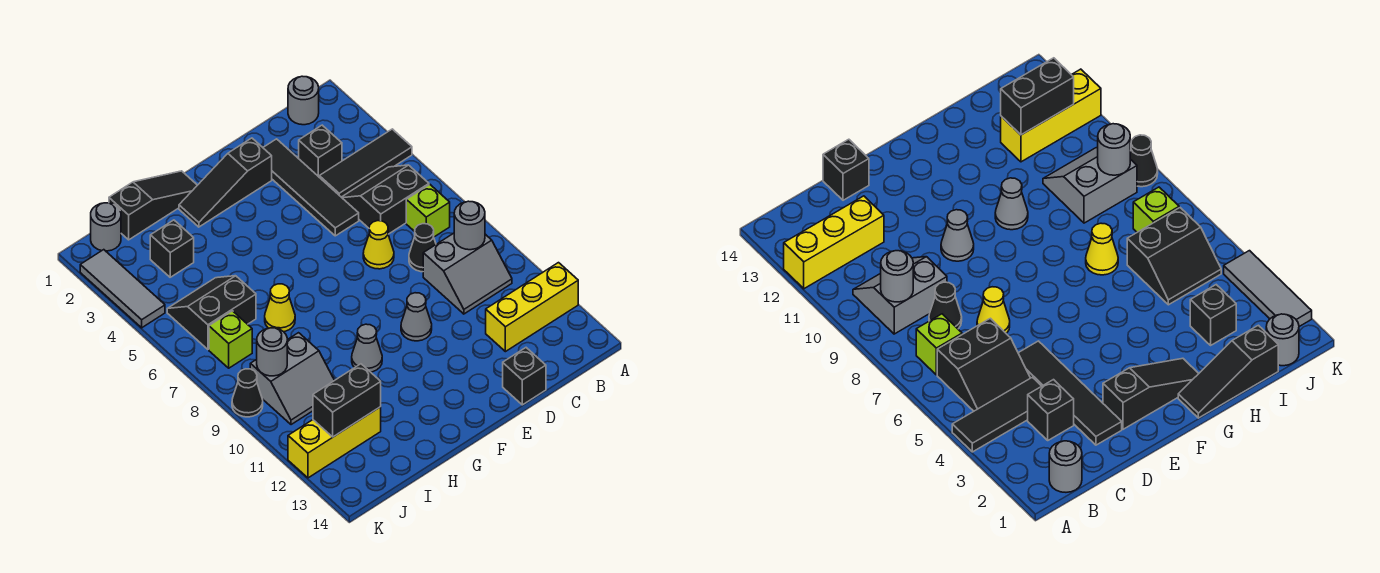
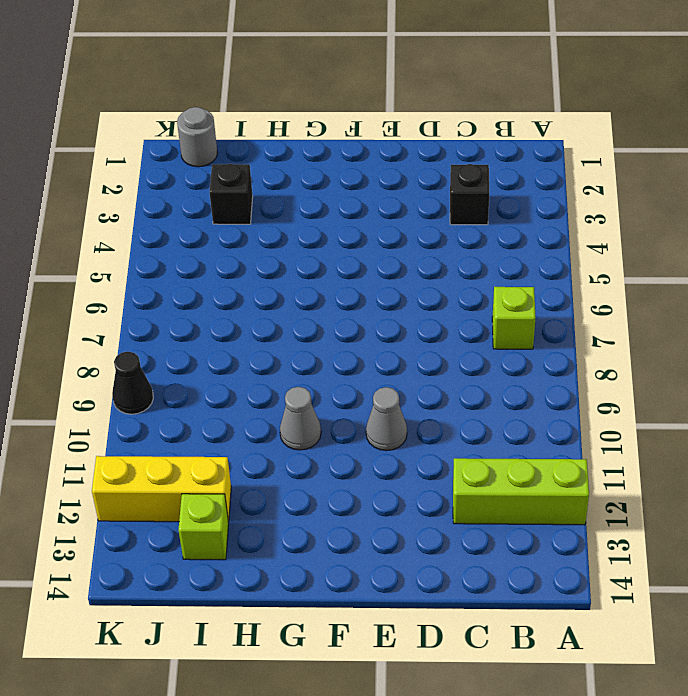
lime brick A12:C12 level 1 -> yellow brick A12:C12 level 1
lime brick I13 level 1 -> lime brick J7 level 1
none -> black tile A4:C4 level 1
none -> grey round brick B1 level 1
none -> black slope B5:C6 level 1 top 6

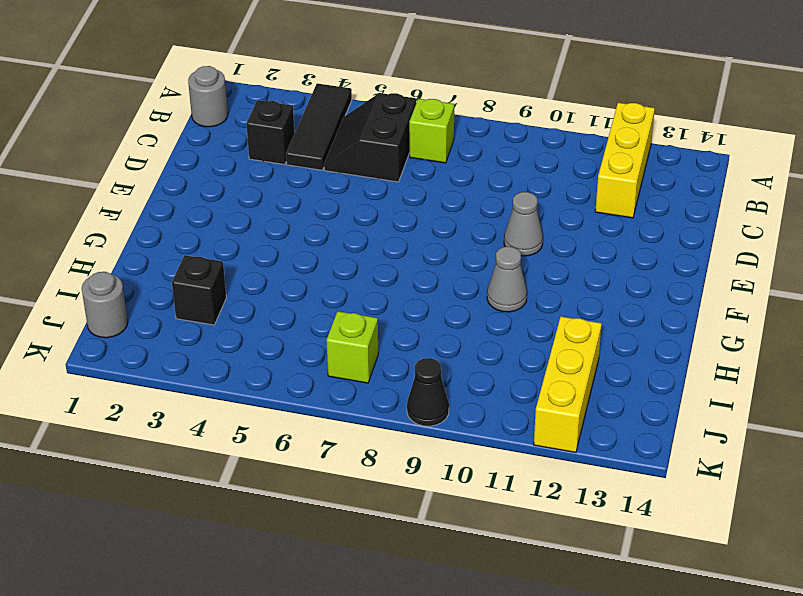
none -> grey slope B9:C10 level 1 top 9
none -> black cone C8 level 1
none -> black tile D2:D5 level 1

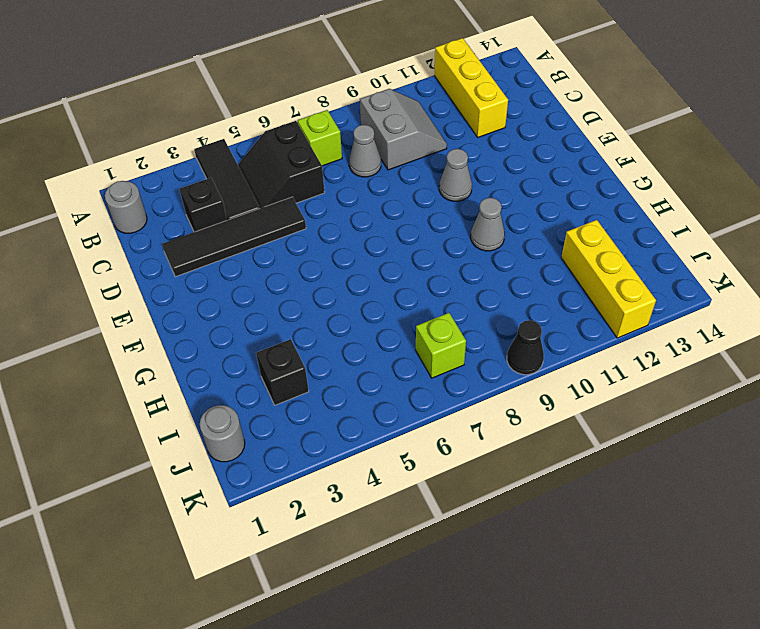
grey cone C8 level 1 -> black cone C8 level 1
none -> yellow cone D7 level 1
none -> black brick D14 level 1
none -> black slope E2:G2 level 1 top E

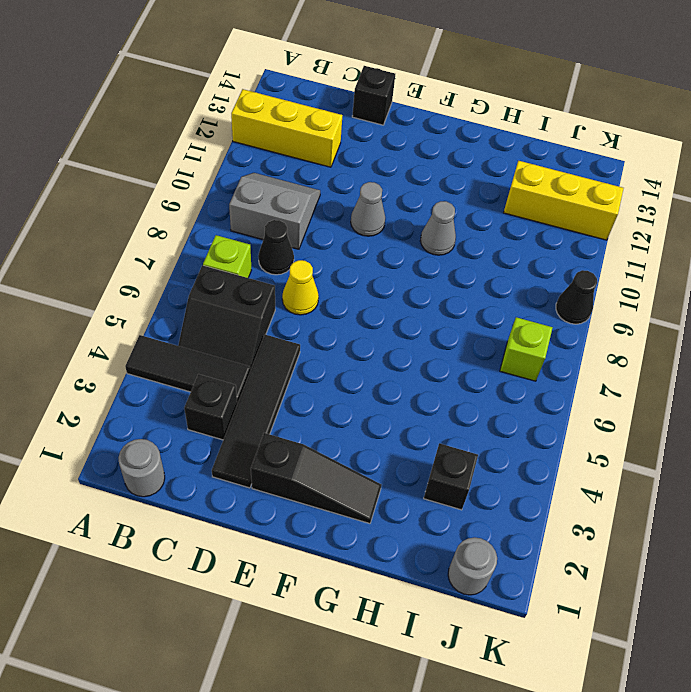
none -> black slope G1:I1 level 1 top I
none -> yellow cone H7 level 1
none -> black slope I5:J6 level 1 top 6

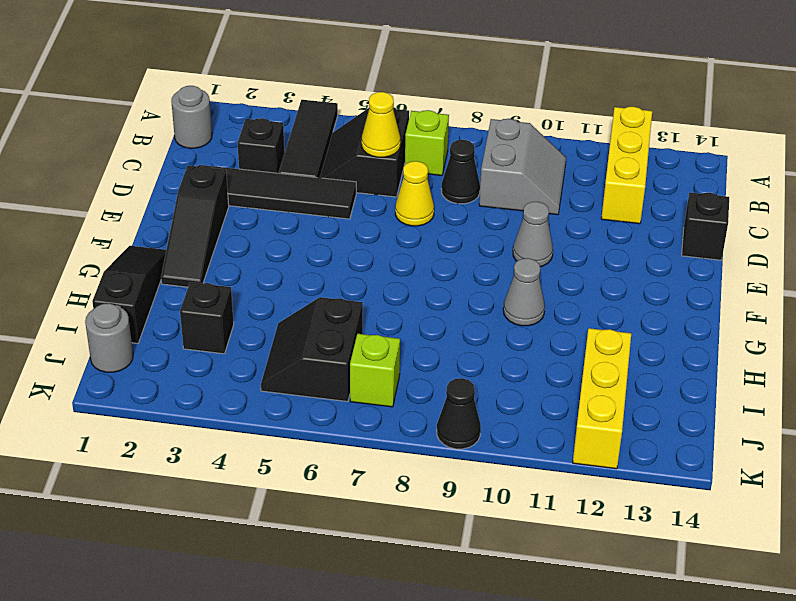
yellow cone C6 level 2 -> yellow cone H7 level 1
none -> grey slope I9:J10 level 1 top 9
none -> grey tile K2:K4 level 1
none -> grey round brick B9 level 2

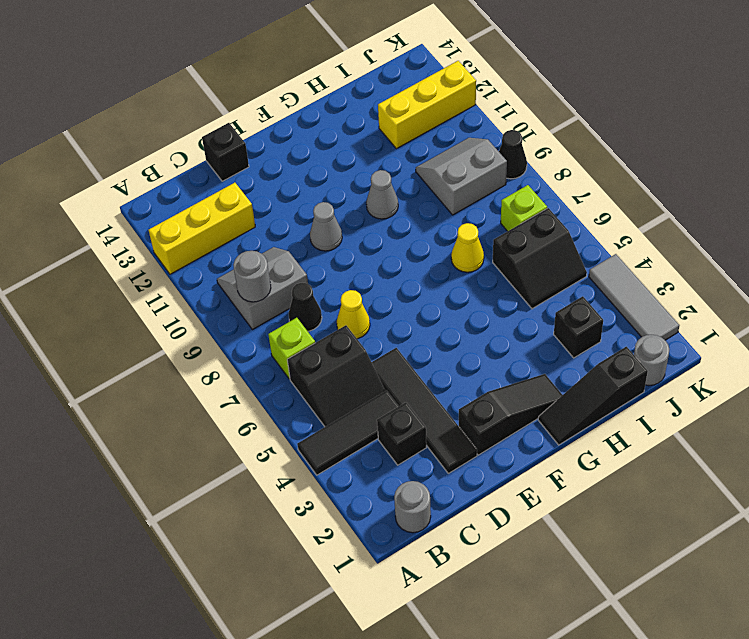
none -> black brick I12:J12 level 2
none -> grey round brick J9 level 2

